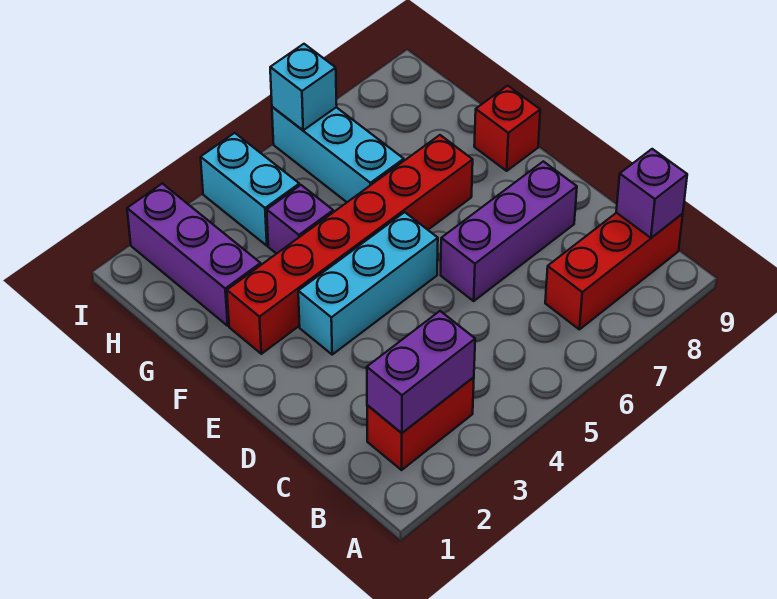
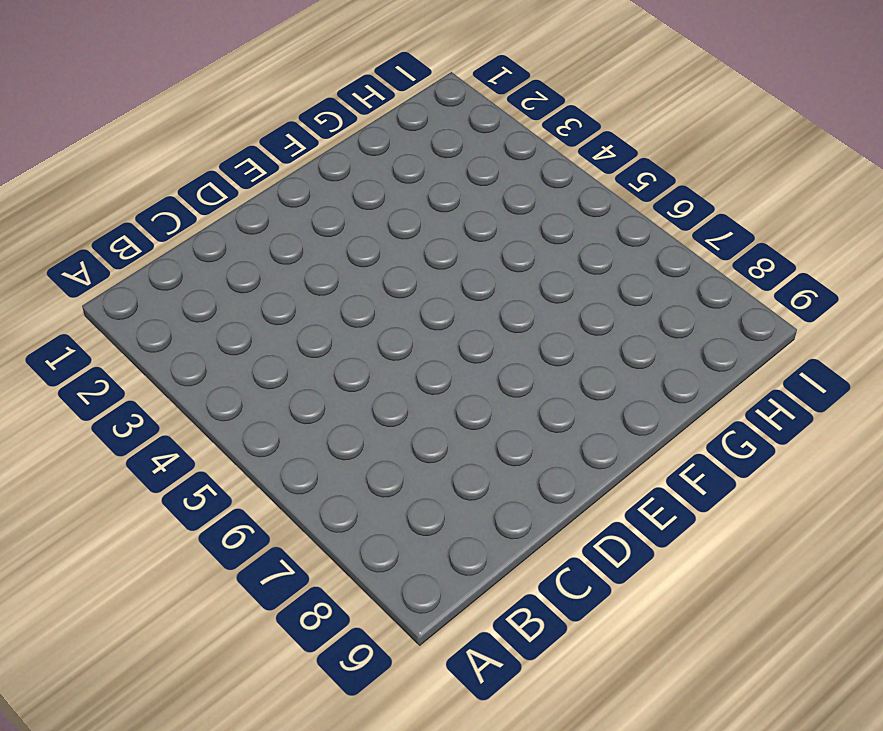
none -> red brick B2:B3 level 1
none -> red brick B7:B9 level 1
none -> purple brick D6:D8 level 1

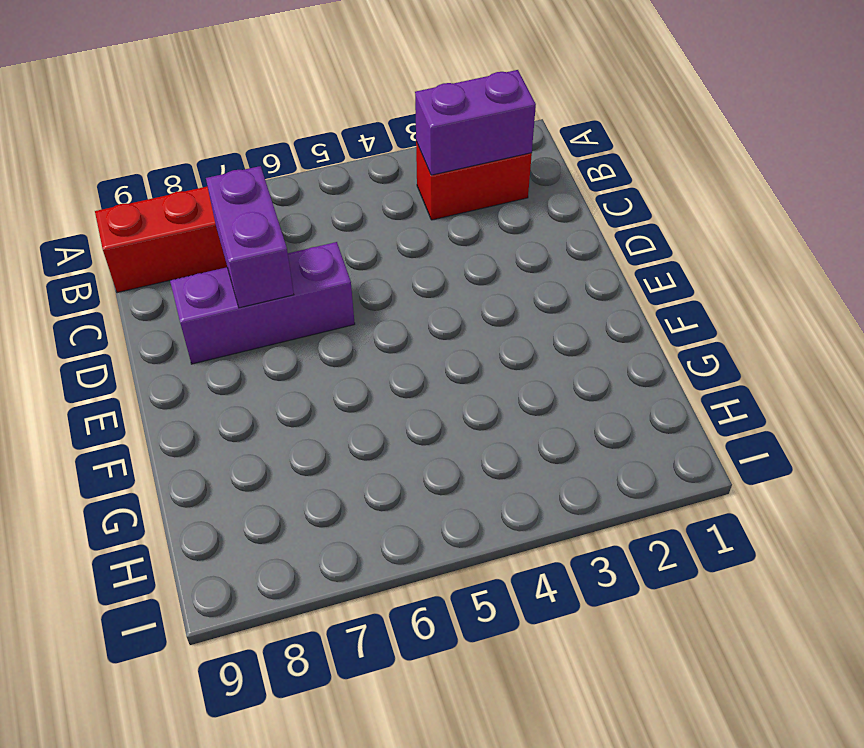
purple brick C7:D7 level 2 -> none
none -> cyan brick E3:E5 level 1
none -> red brick F2:F7 level 1
none -> red brick F9 level 1

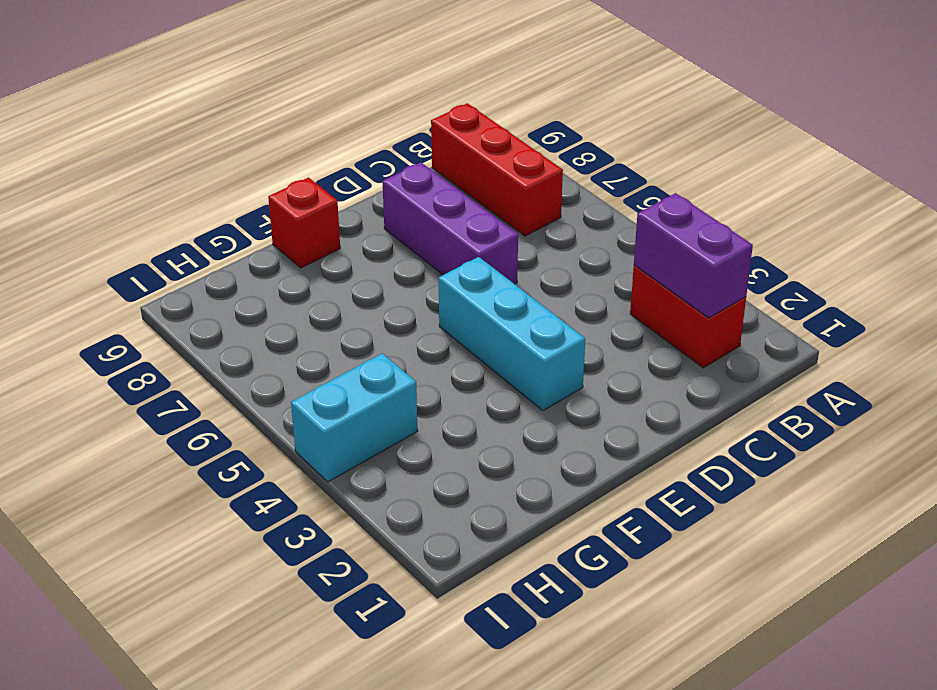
none -> red brick F2:F7 level 1
none -> purple brick G2:I2 level 1
none -> purple brick G4 level 1

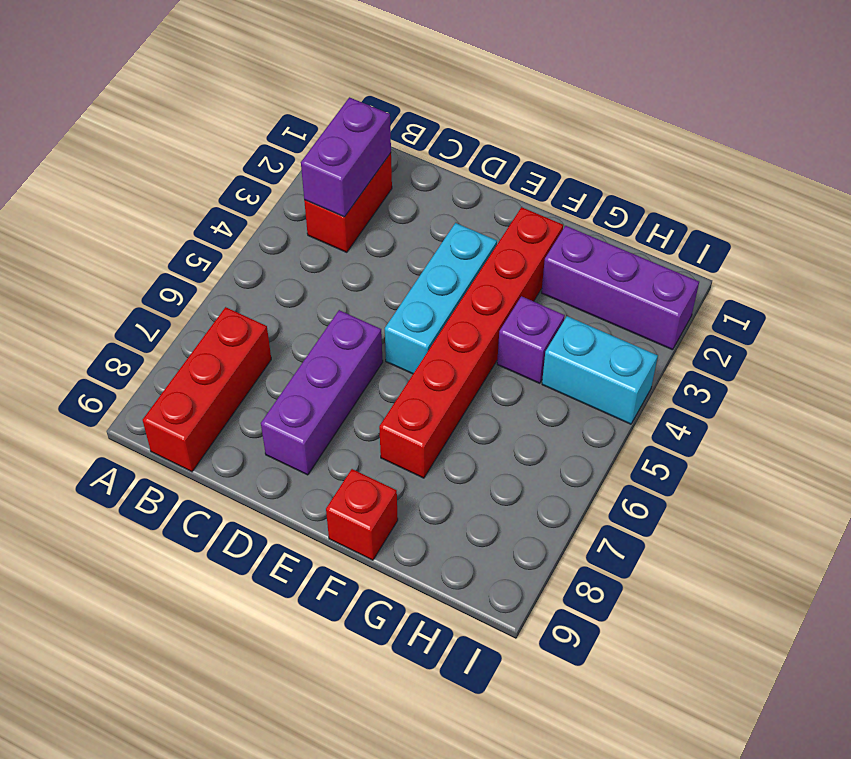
none -> cyan brick G6:I6 level 1
none -> purple brick B9 level 2
none -> cyan brick I6 level 2

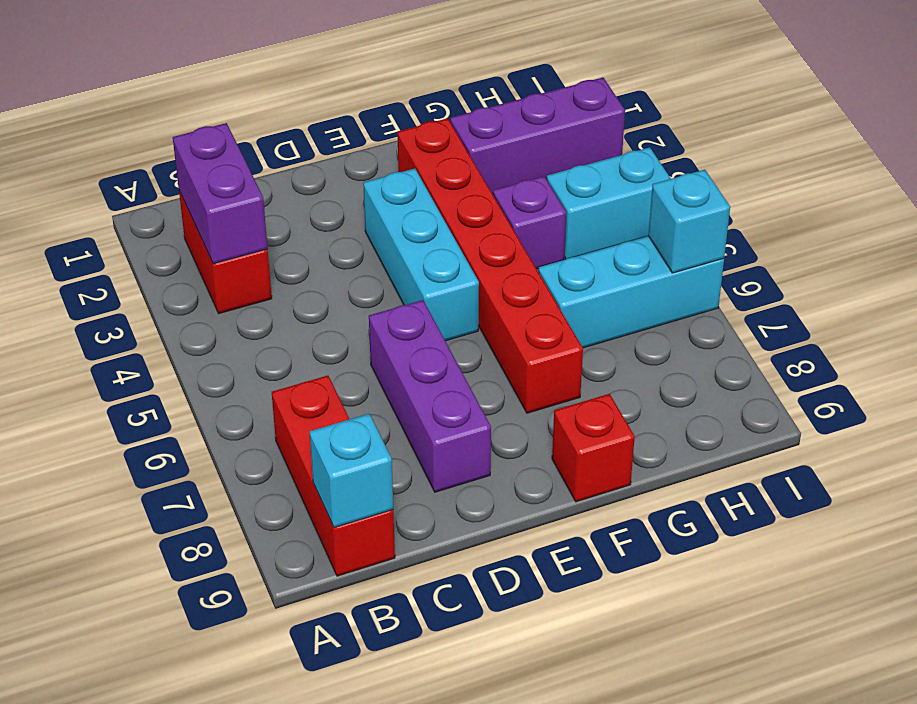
cyan brick B9 level 2 -> purple brick B9 level 2

